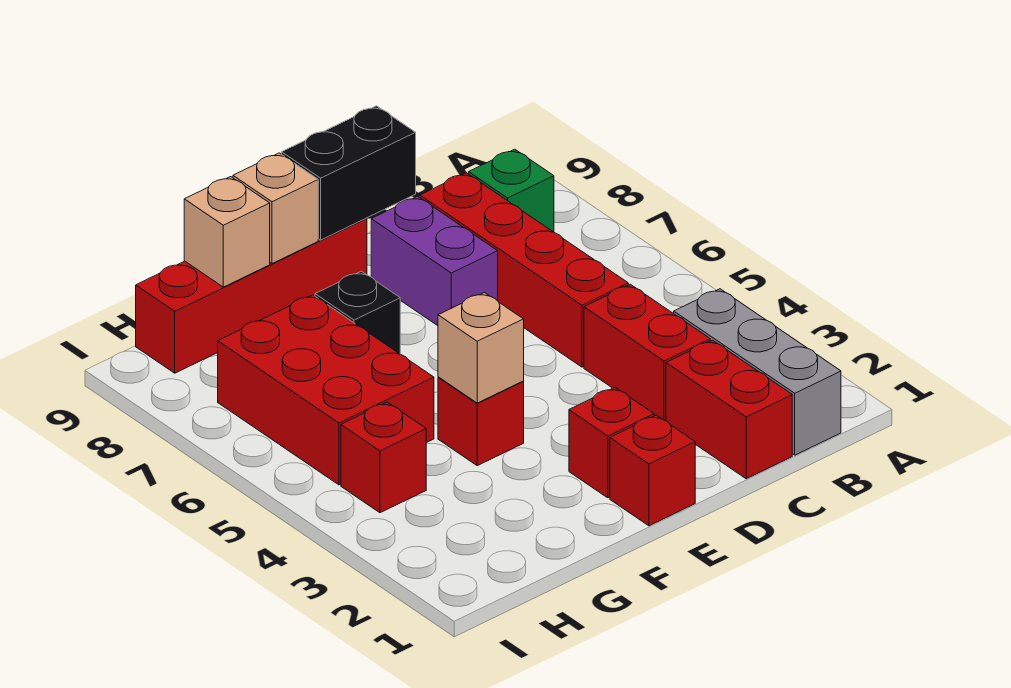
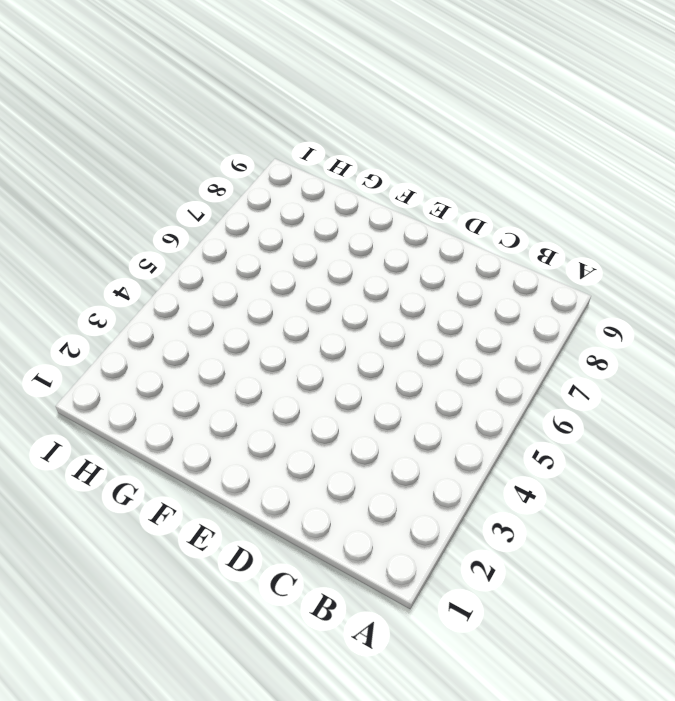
none -> grey brick B1:B3 level 1
none -> green brick B8 level 1
none -> red brick C1:C2 level 1

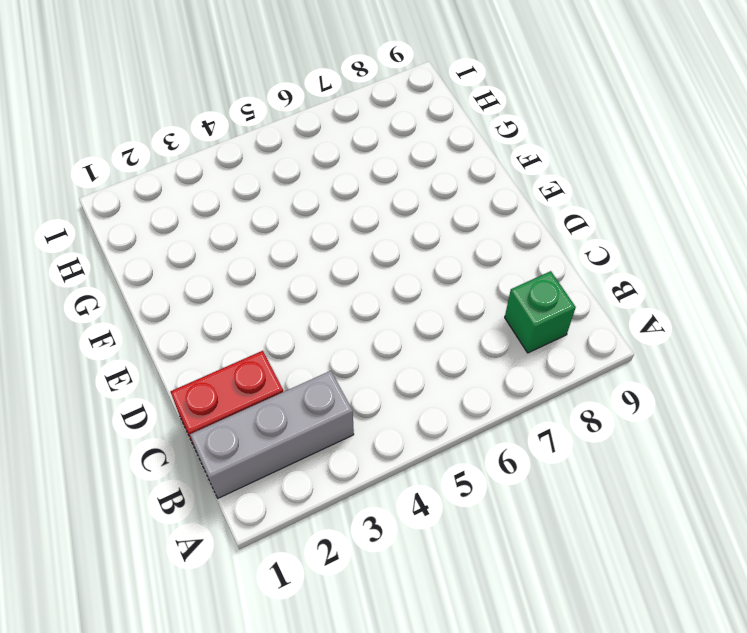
none -> red brick C3:C4 level 1
none -> red brick C5:C8 level 1
none -> purple brick D7:D8 level 1

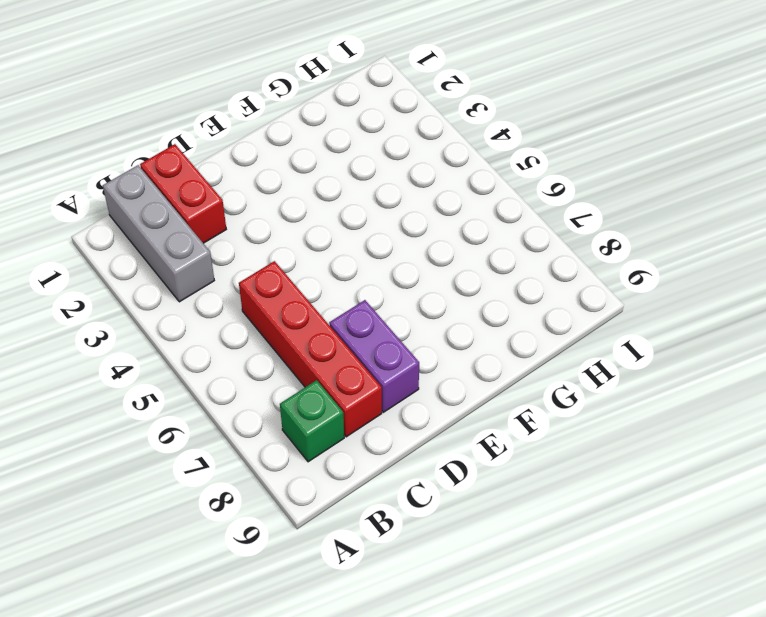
none -> red brick C3:C4 level 1
none -> red brick E1 level 1
none -> red brick E2 level 1

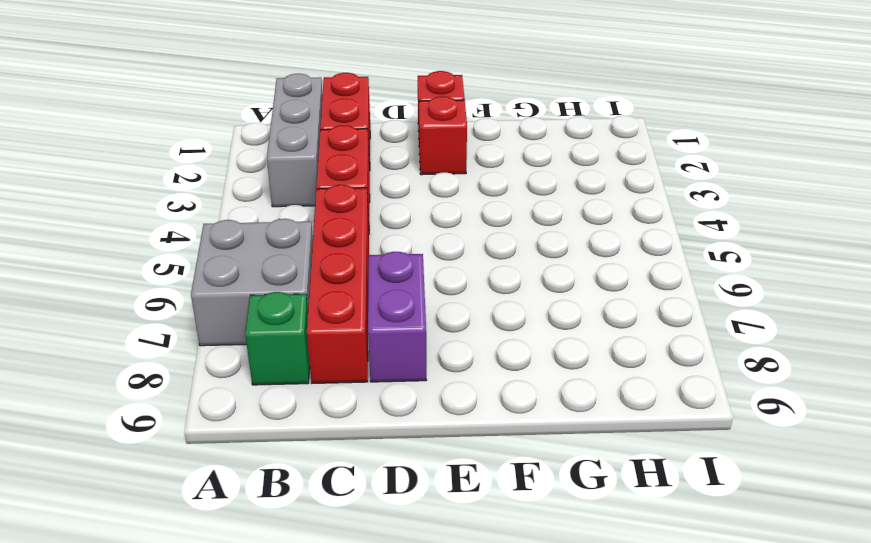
grey brick A6:B7 level 1 -> none
none -> red brick E9:H9 level 1
none -> red brick F4 level 1
none -> black brick F7 level 1

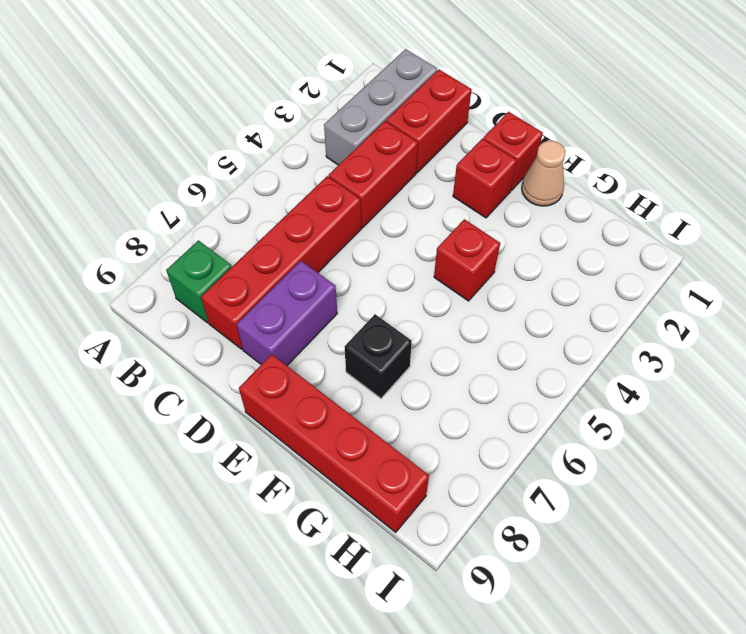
tan cone F1 level 1 -> none
none -> red brick G5:H7 level 1
none -> red brick H4 level 1
none -> black brick D9:E9 level 2

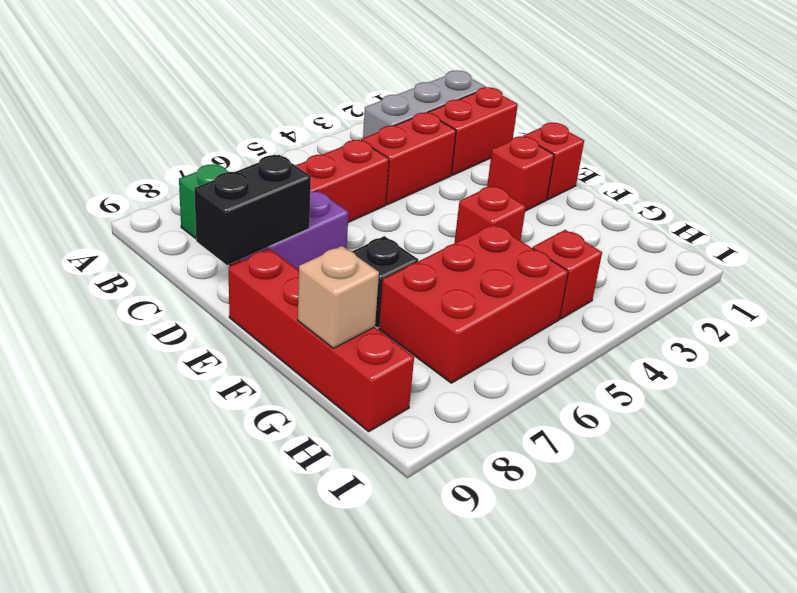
black brick D8:D9 level 2 -> black brick D9:E9 level 2
none -> tan brick F4 level 2
none -> tan brick F9 level 2

